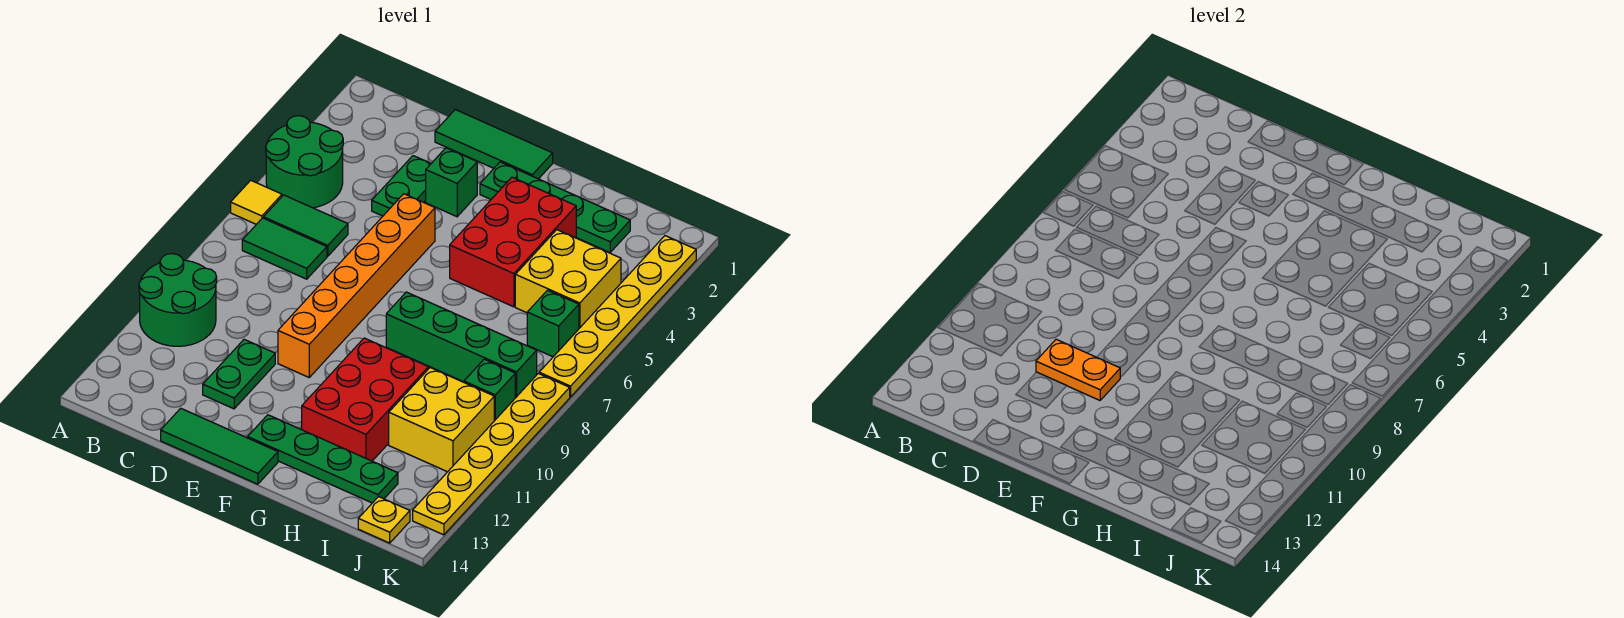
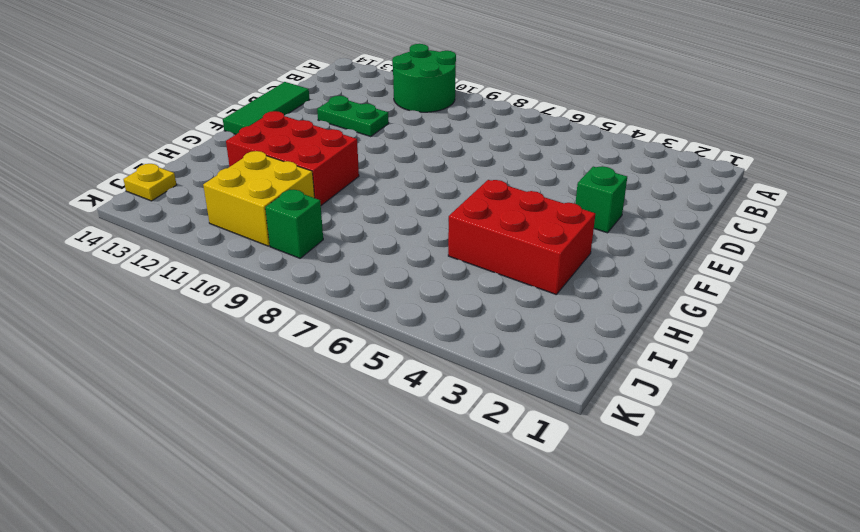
none -> green round brick A4:B5 level 1
none -> yellow tile A6 level 1
none -> green tile B6:C6 level 1

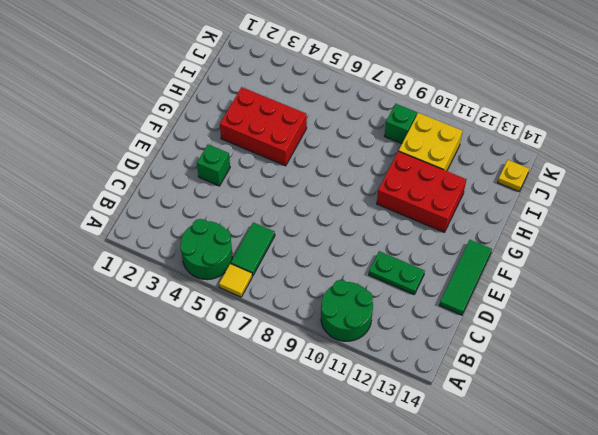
none -> green tile B7:C7 level 1
none -> green tile D1:F1 level 1
none -> green plate D3:D4 level 1

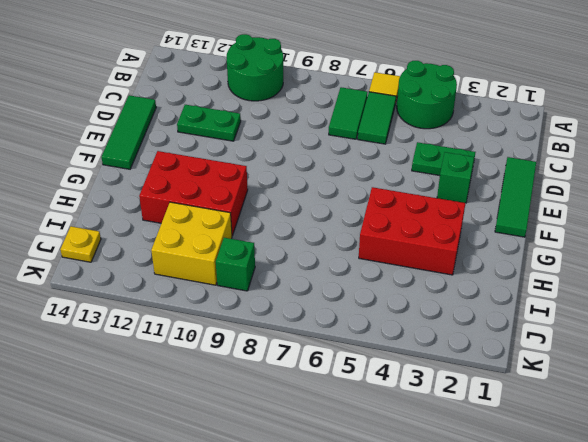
none -> orange brick E5:E10 level 1
none -> green plate F2:I2 level 1
none -> green plate F13:I13 level 1

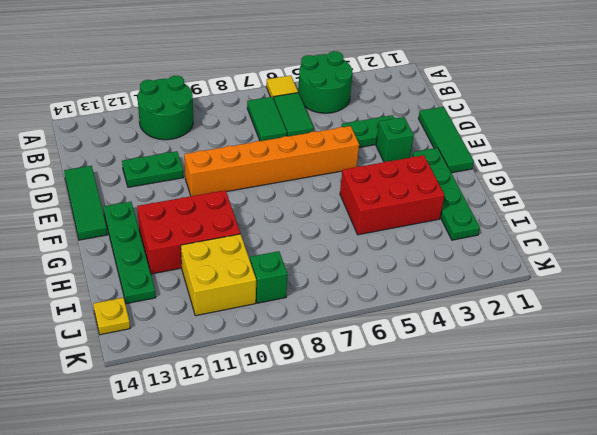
none -> green brick G8:J8 level 1
none -> yellow brick I4:J5 level 1
none -> green brick J6 level 1

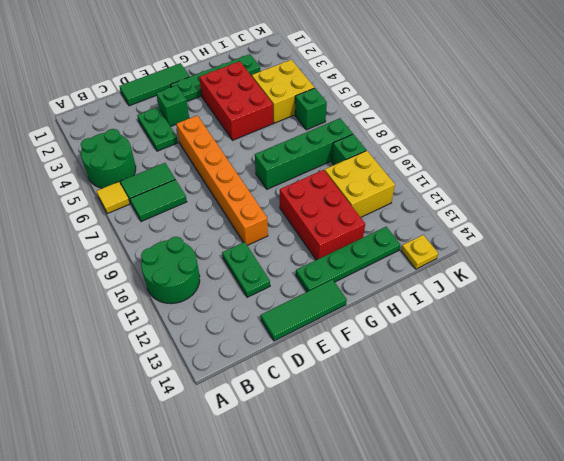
none -> yellow plate K2:K7 level 1
none -> yellow plate K8:K13 level 1
none -> orange plate D11:E11 level 2

